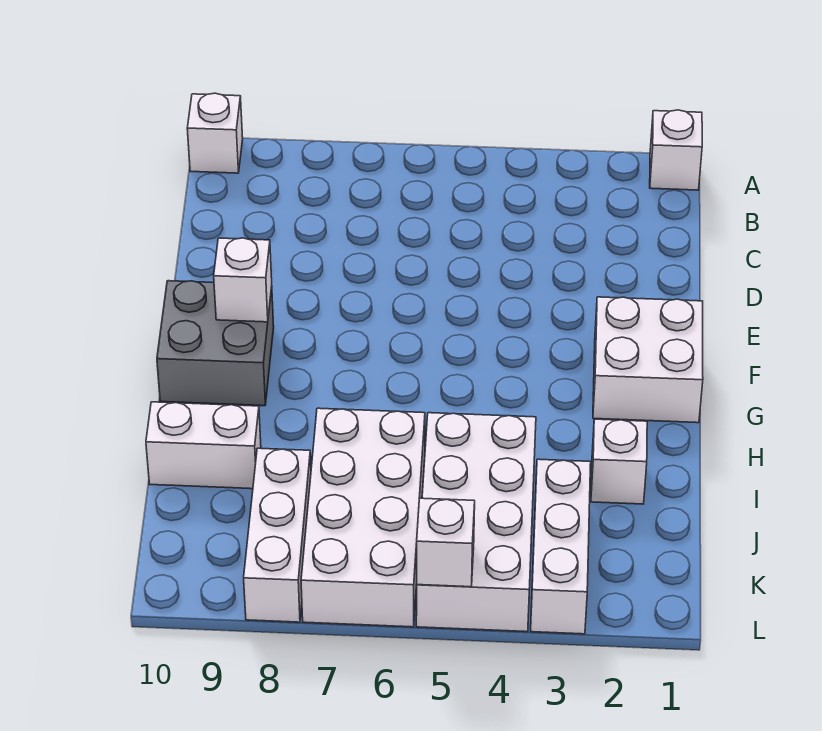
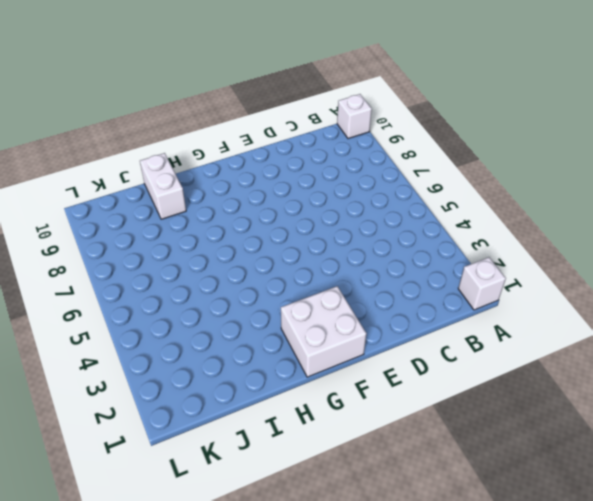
none -> grey brick F9:G10 level 1
none -> white brick I2 level 1
none -> white brick I4:L5 level 1

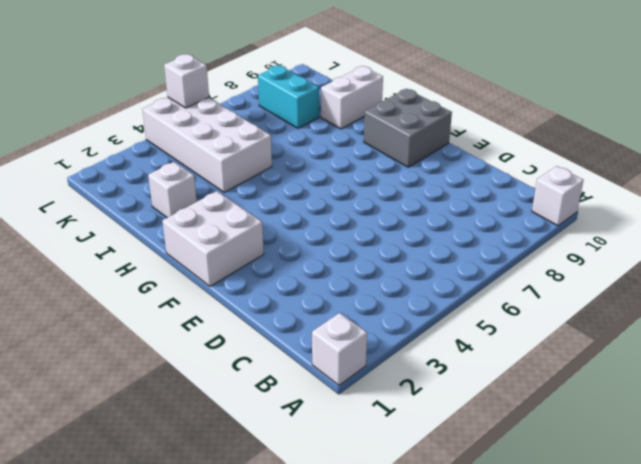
cyan brick J8:K8 level 1 -> white brick J8:L8 level 1
none -> white brick I6:L7 level 1
none -> white brick J3:L3 level 1
none -> white brick F9 level 2

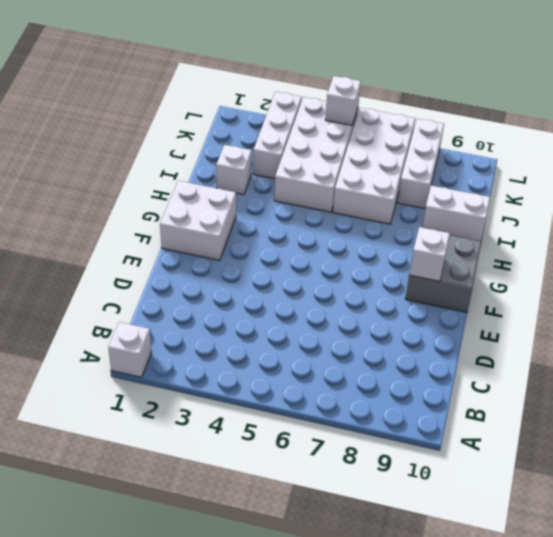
none -> white brick A10 level 1

